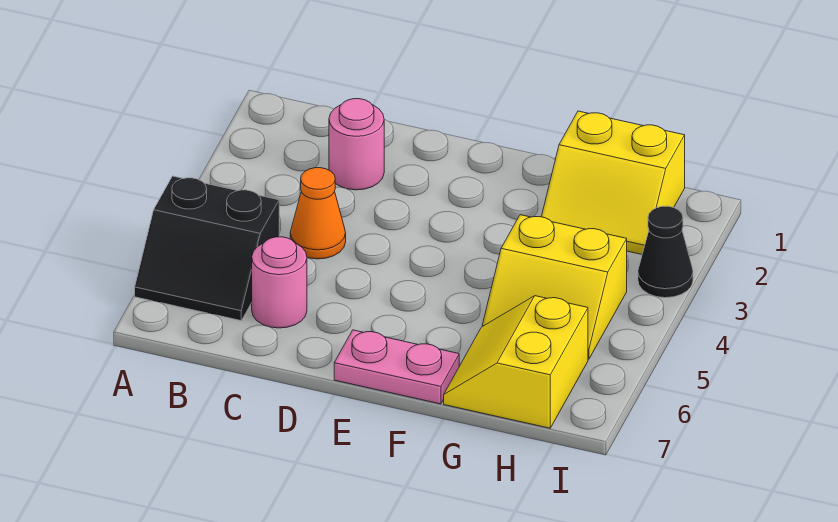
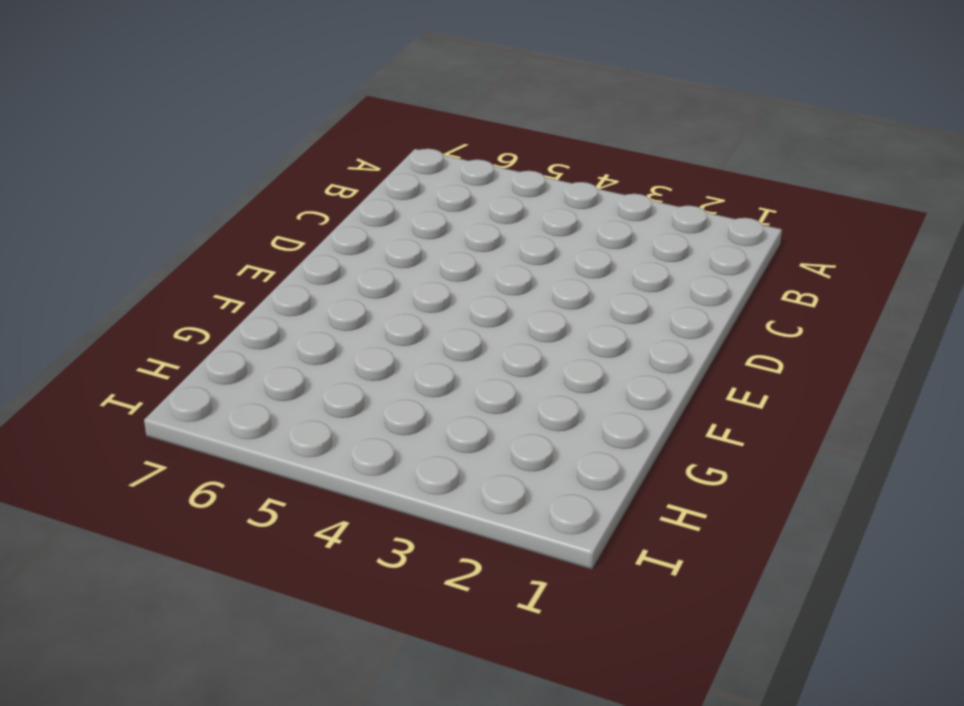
none -> black slope A5:B6 level 1 top 5
none -> pink round brick C2 level 1

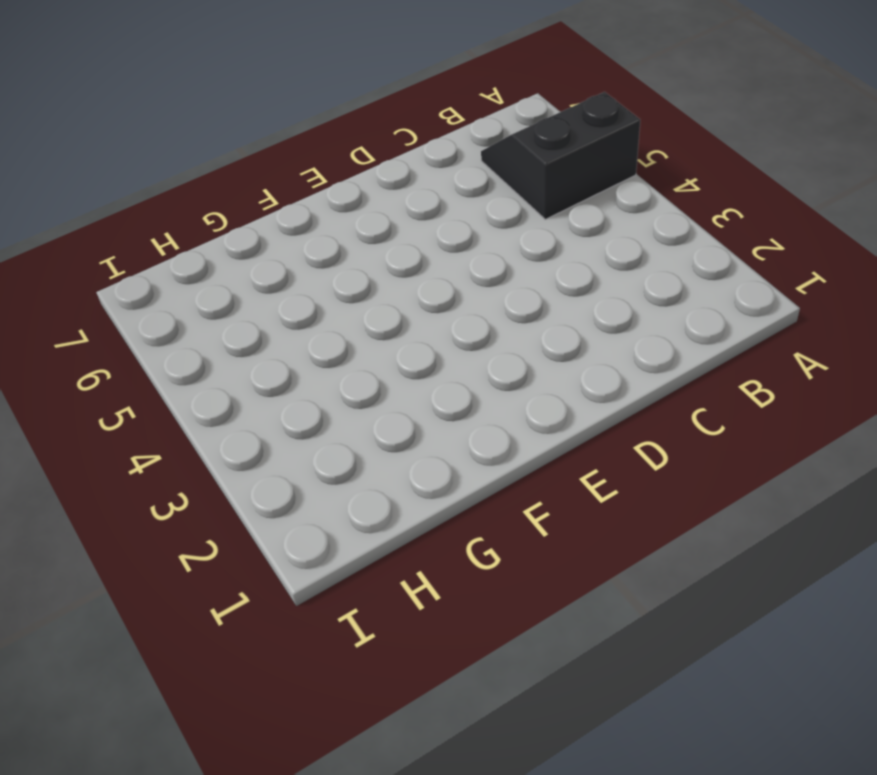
none -> pink round brick C2 level 1
none -> orange cone C4 level 1

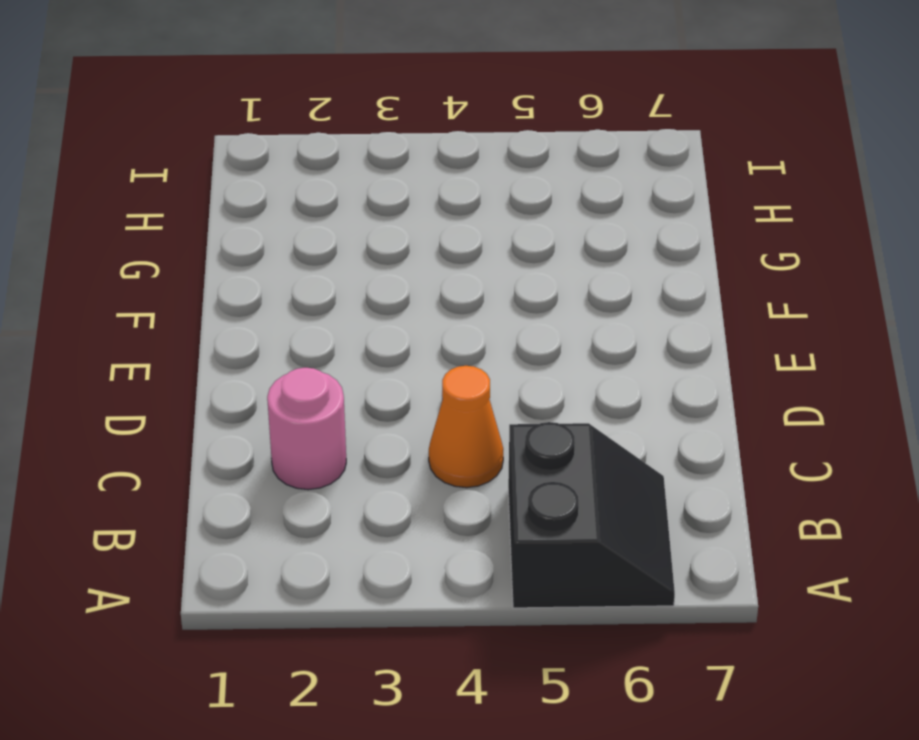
none -> pink round brick C6 level 1
none -> pink plate E7:F7 level 1

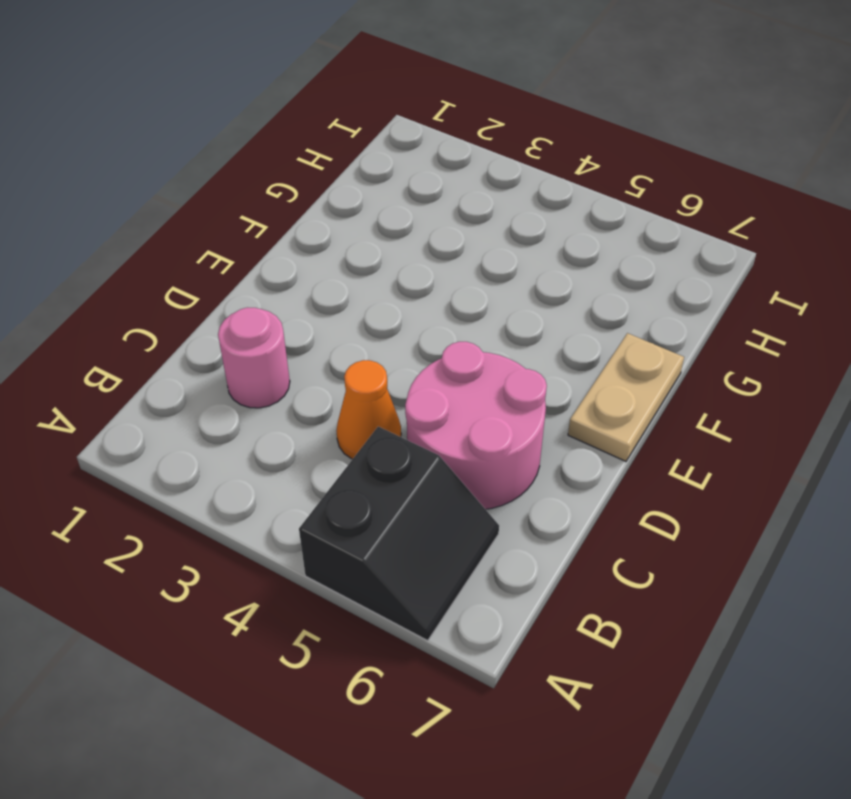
pink round brick C5:D6 level 1 -> pink round brick C6 level 1
tan plate E7:F7 level 1 -> pink plate E7:F7 level 1
none -> yellow slope G1:H2 level 1 top 1
none -> yellow slope G4:H5 level 1 top 4

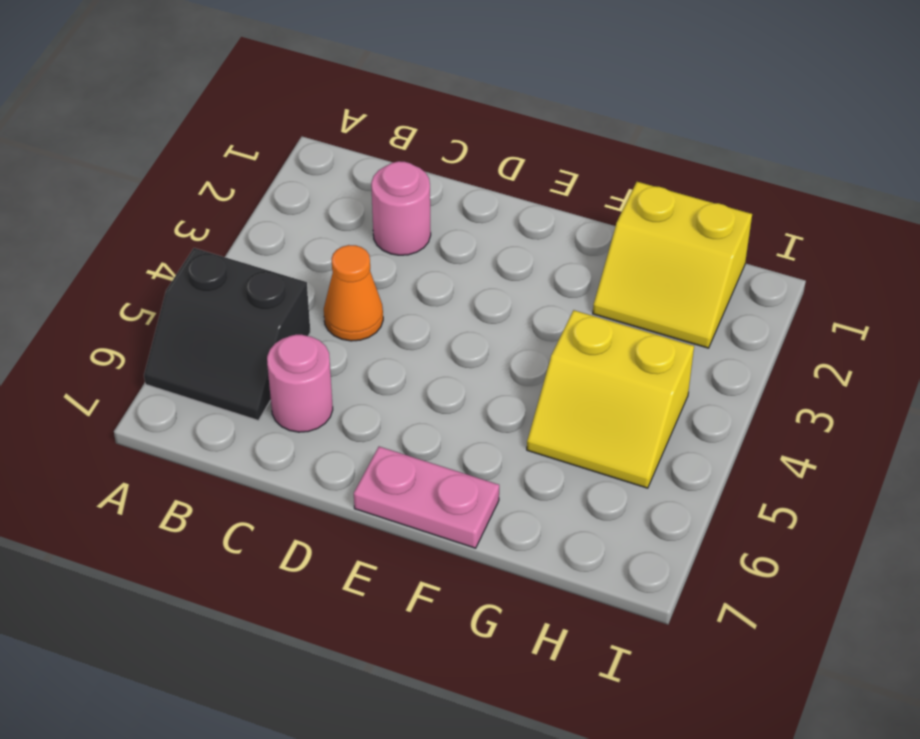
none -> yellow slope G6:H7 level 1 top H
none -> black cone I3 level 1

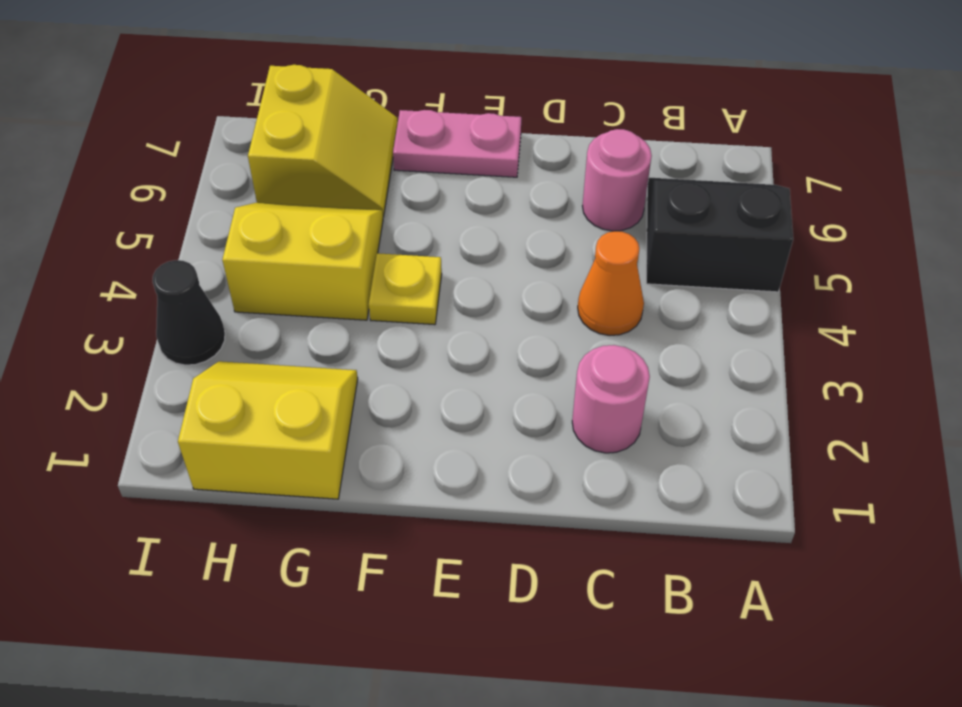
yellow plate F4 level 1 -> none

